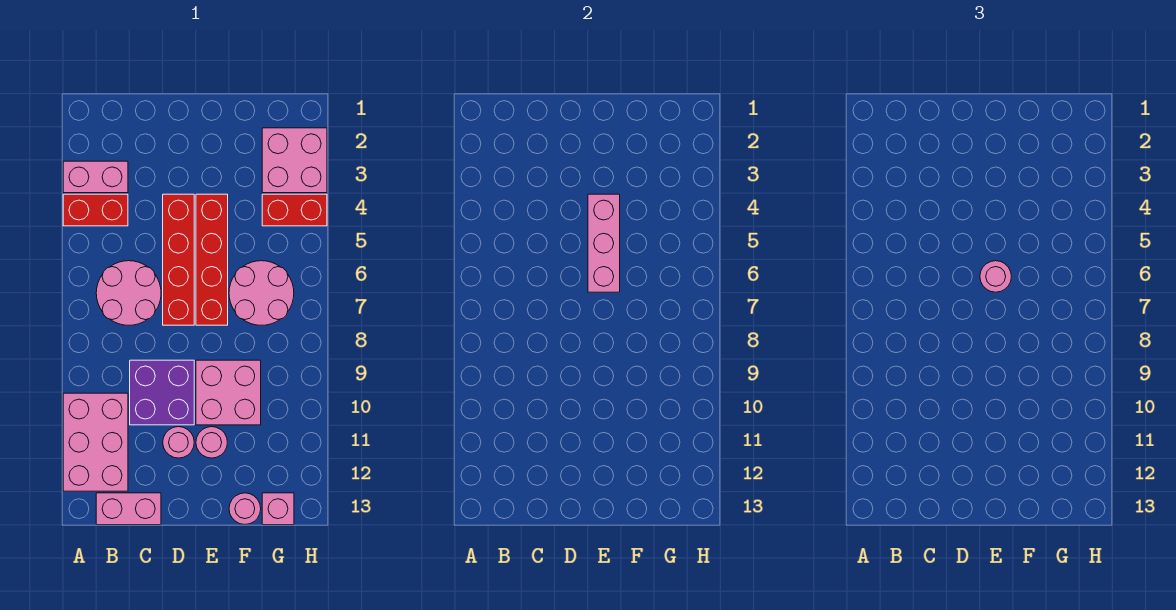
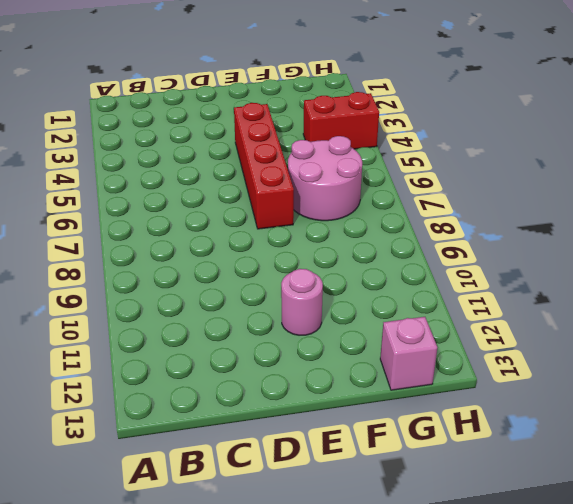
none -> pink brick A3:B3 level 1
none -> red brick A4:B4 level 1
none -> pink brick A10:B12 level 1

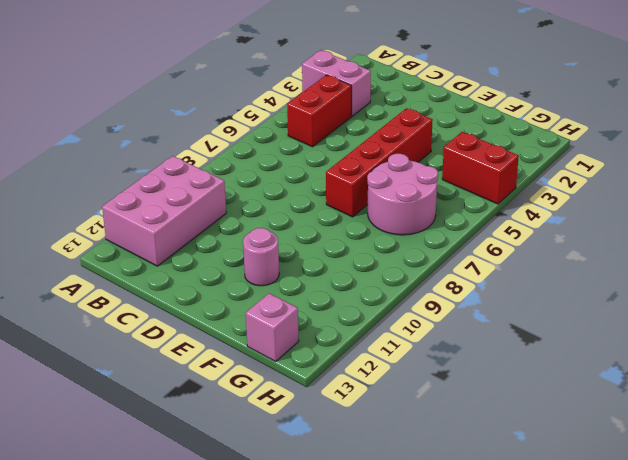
red brick B4:B5 level 1 -> red brick A4:B4 level 1
none -> pink round brick B6:C7 level 1
none -> pink brick B13:C13 level 1
none -> purple brick C9:D10 level 1

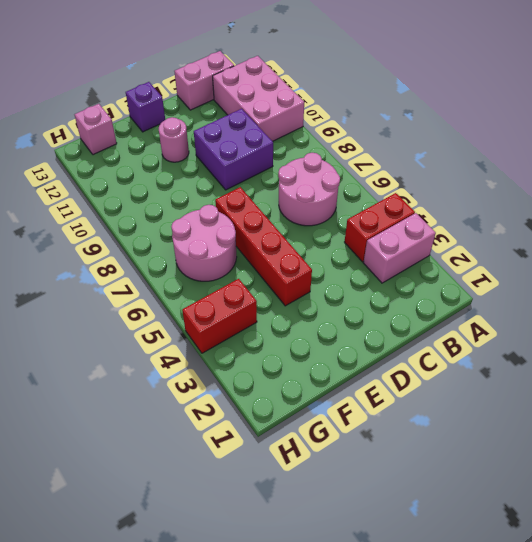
purple brick E13 level 1 -> none
none -> red brick D4:D7 level 1
none -> pink round brick D11 level 1
none -> pink brick E9:F10 level 1

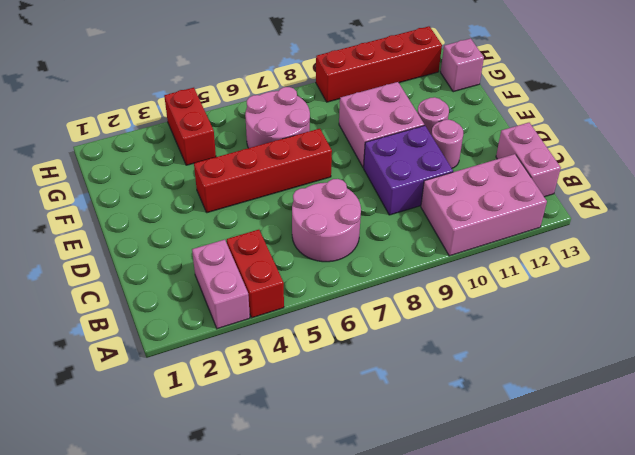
red brick H9:H12 level 1 -> red brick D4:D7 level 1
none -> pink round brick F13 level 1
none -> pink brick G2:H3 level 1
none -> pink brick E4:E6 level 2

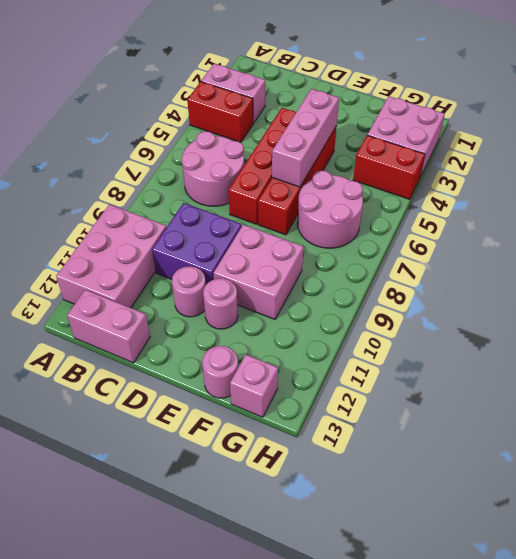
none -> pink round brick E6 level 3

